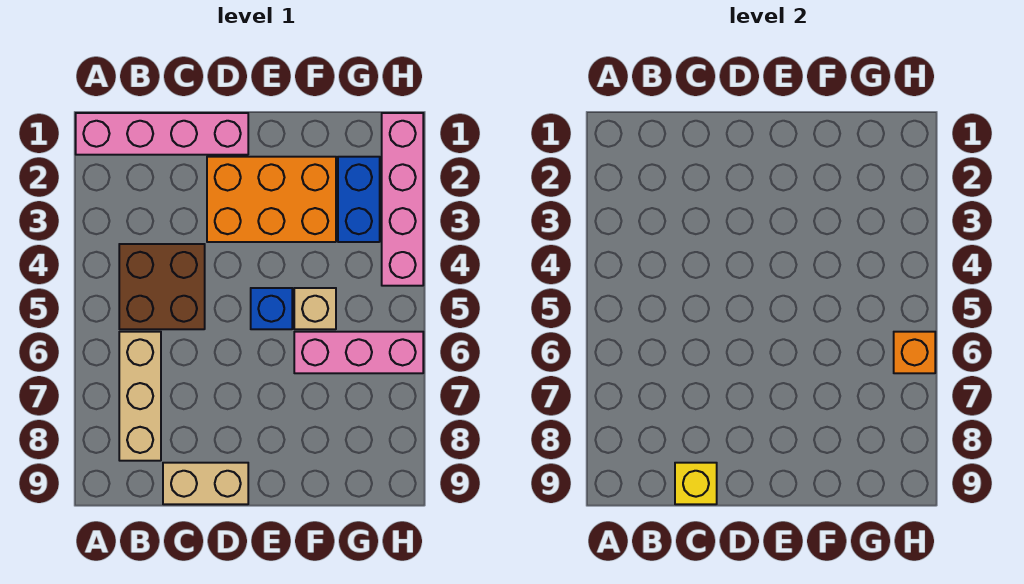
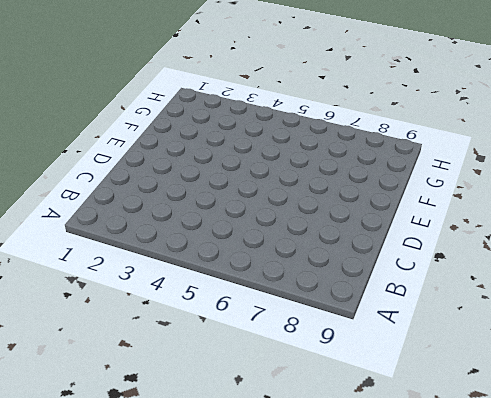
none -> pink brick A1:D1 level 1
none -> brown brick B4:C5 level 1
none -> tan brick B6:B8 level 1

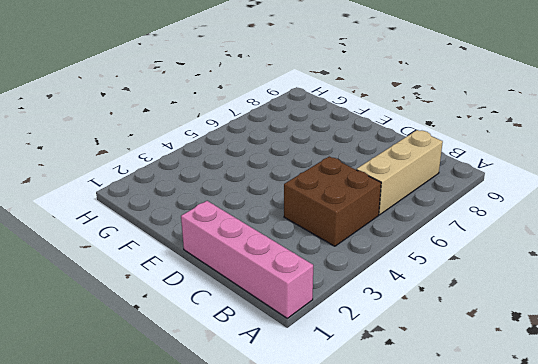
none -> tan brick C9:D9 level 1
none -> orange brick D2:F3 level 1
none -> blue brick E5 level 1

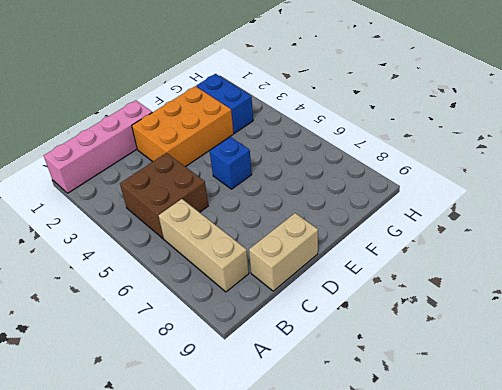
none -> tan brick F5 level 1
none -> pink brick F6:H6 level 1
none -> pink brick H1:H4 level 1

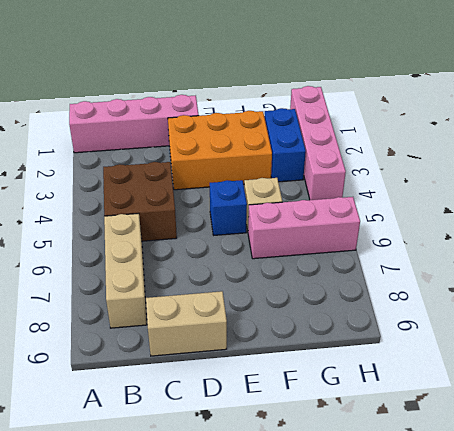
none -> yellow brick C9 level 2
none -> orange brick H6 level 2

